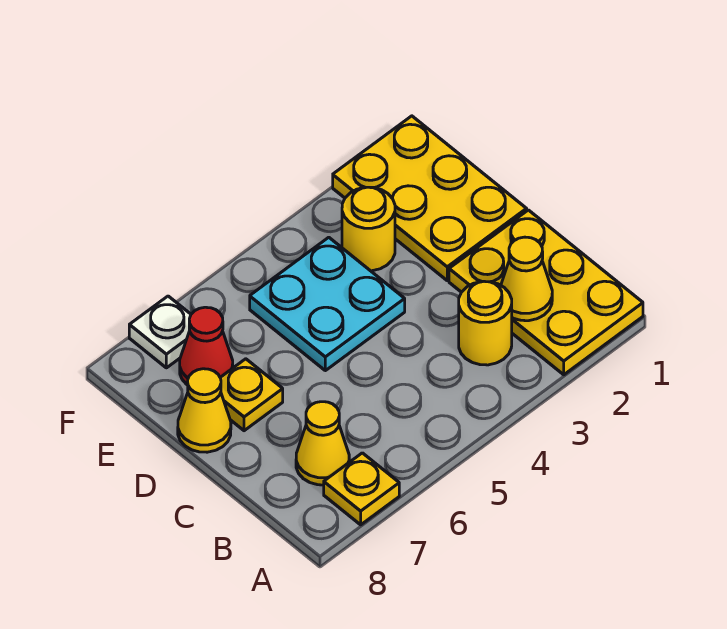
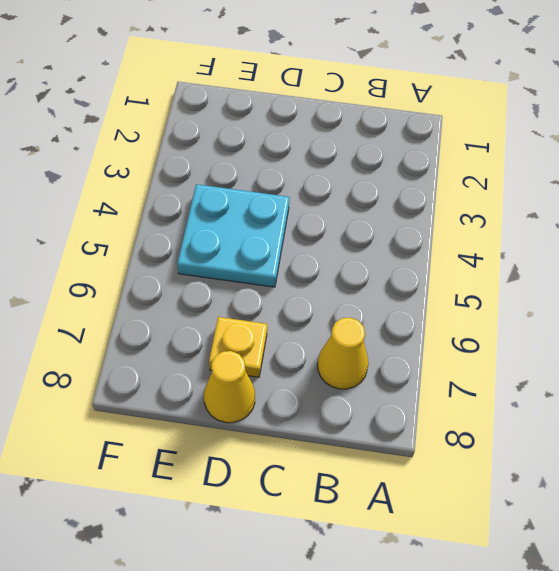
none -> yellow plate A1:C2 level 1
none -> yellow plate A7 level 1
none -> yellow round brick B3 level 1

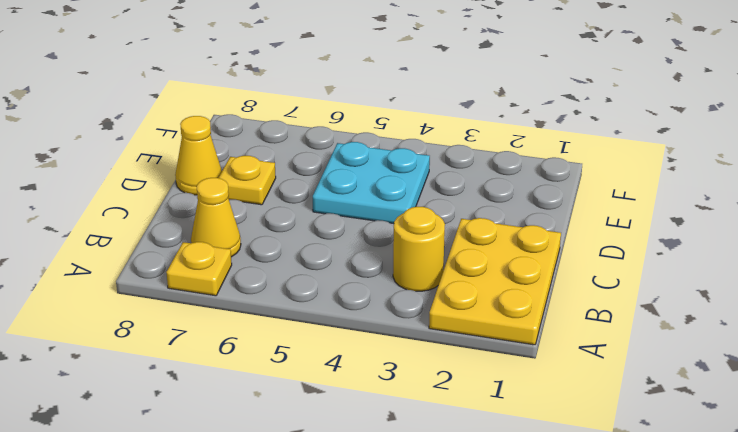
none -> yellow plate D1:F2 level 1
none -> yellow round brick E3 level 1
none -> red cone E7 level 1

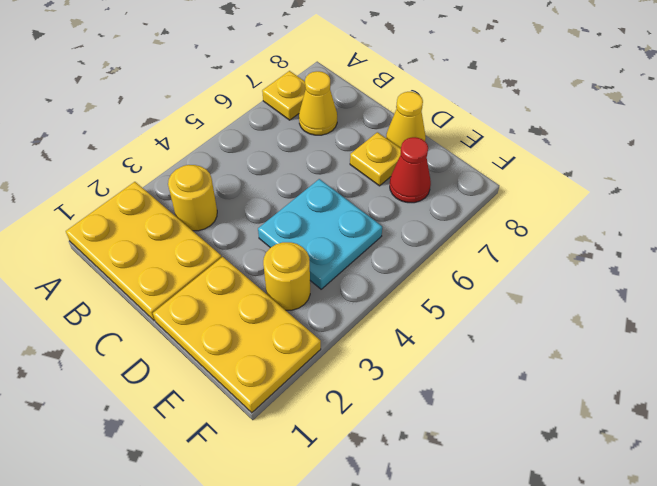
none -> white plate F7 level 1
none -> yellow cone B2 level 2

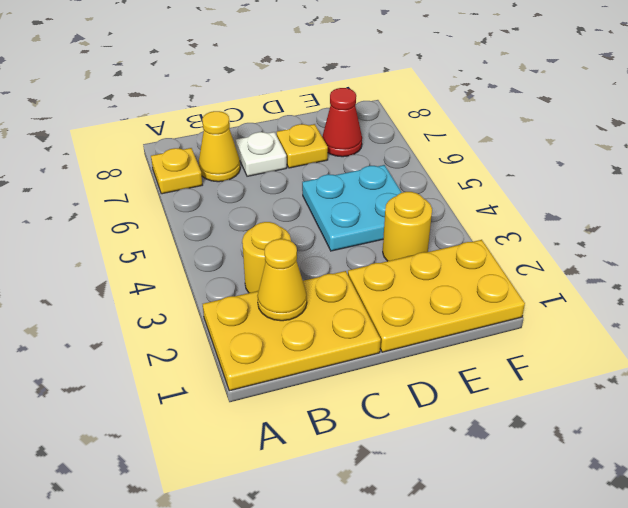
white plate C7 level 1 -> white plate F7 level 1
none -> yellow cone D8 level 1

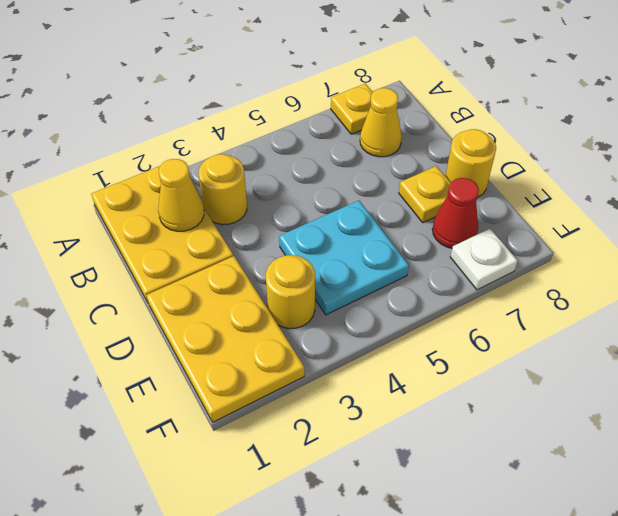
yellow round brick D8 level 1 -> yellow cone D8 level 1

